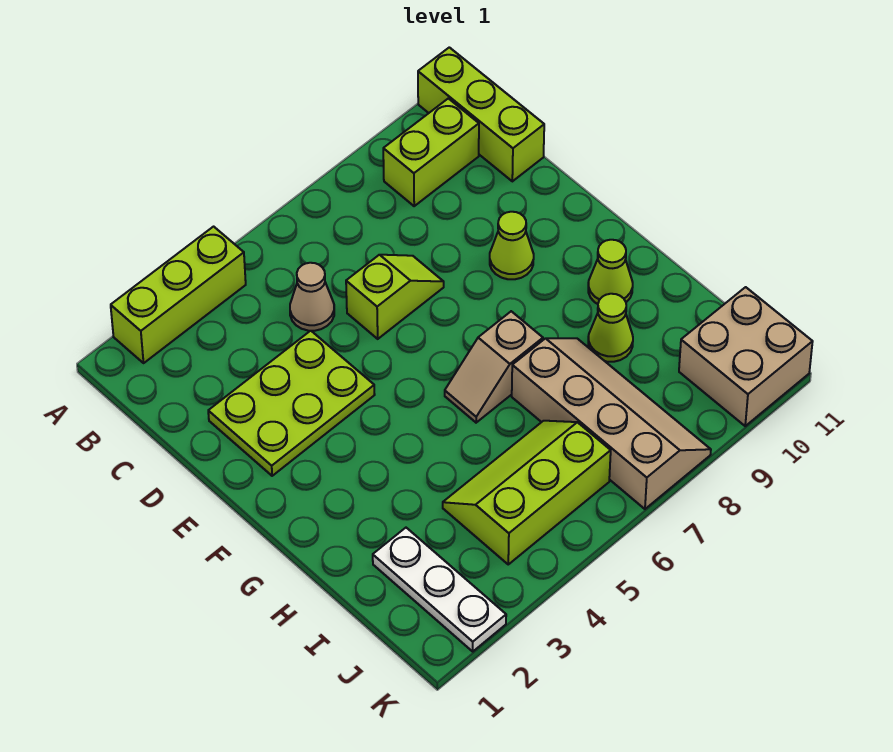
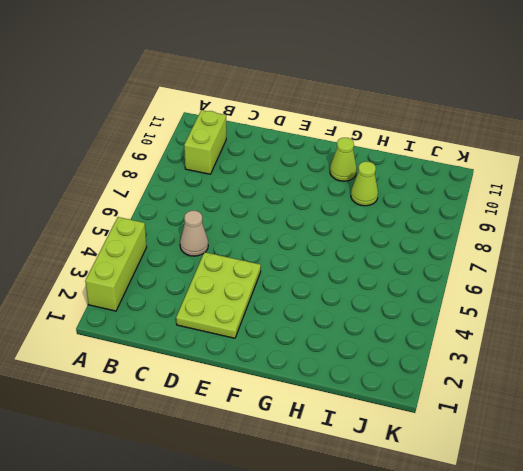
none -> lime brick A11:C11 level 1
none -> lime slope D6:D7 level 1 top 6
none -> lime cone E9 level 1

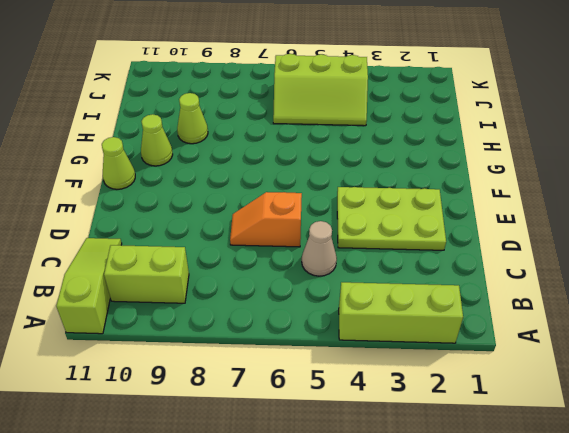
lime slope A11:C11 level 1 top A -> lime brick A11:C11 level 1
orange slope D6:D7 level 1 top 6 -> lime slope D6:D7 level 1 top 6
lime cone F11 level 1 -> lime cone E9 level 1
none -> tan slope G6:G7 level 1 top 7
none -> tan slope H7:K8 level 1 top 7
none -> white plate I2:K2 level 1

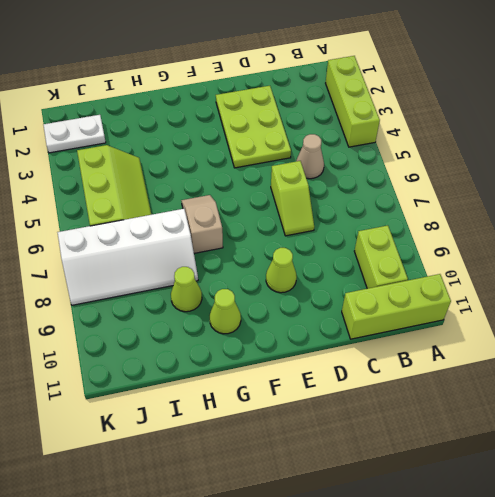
white slope H7:K8 level 1 top 7 -> tan slope H7:K8 level 1 top 7
white plate J2:K2 level 1 -> white plate I2:K2 level 1
none -> tan brick J10:K11 level 1

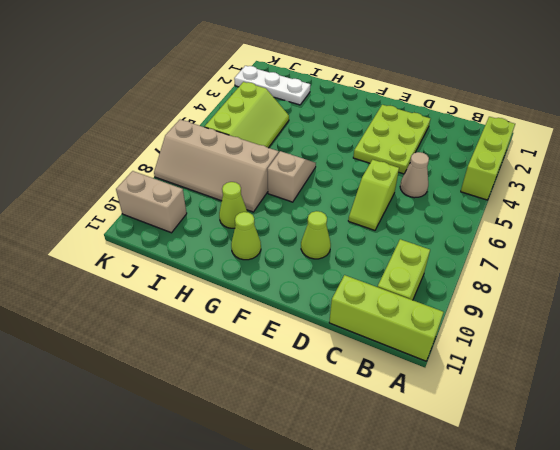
tan brick J10:K10 level 1 -> tan brick J10:K11 level 1

